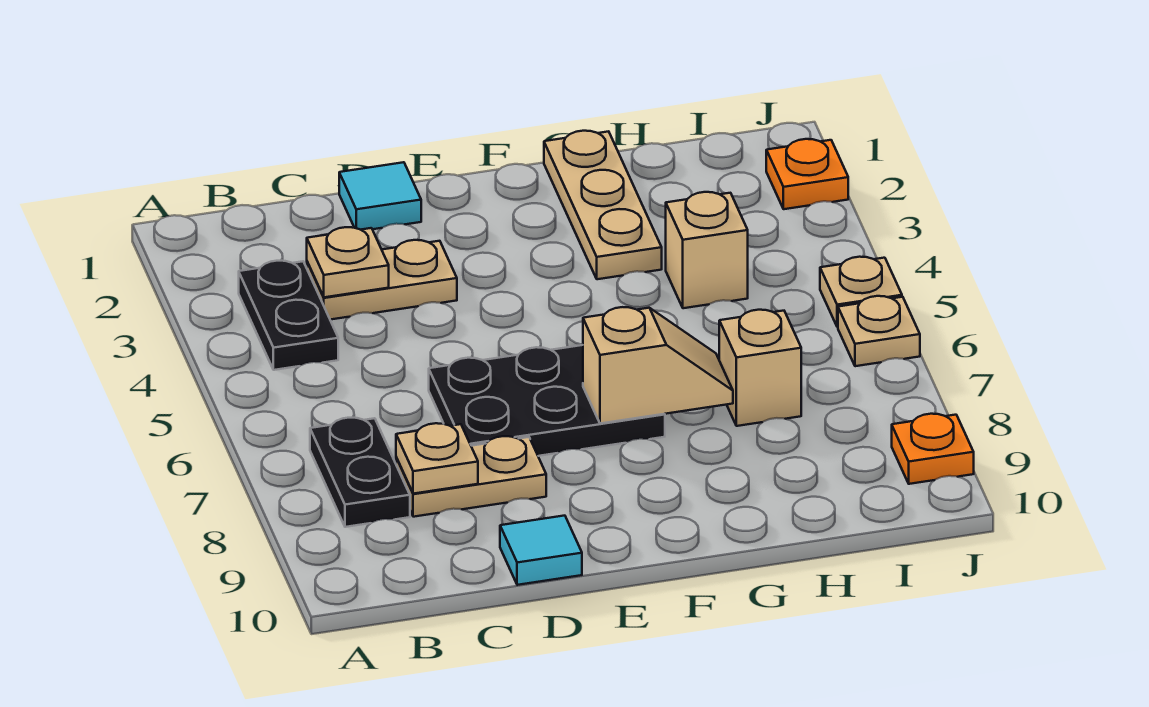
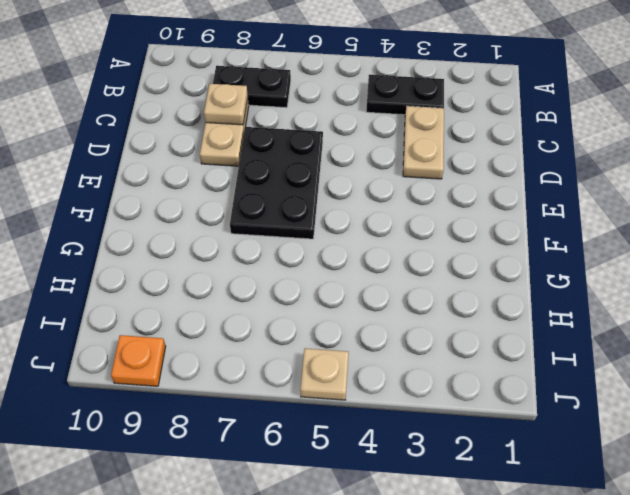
none -> cyan tile D1 level 1
none -> cyan tile D10 level 1
none -> tan plate G1:G3 level 1

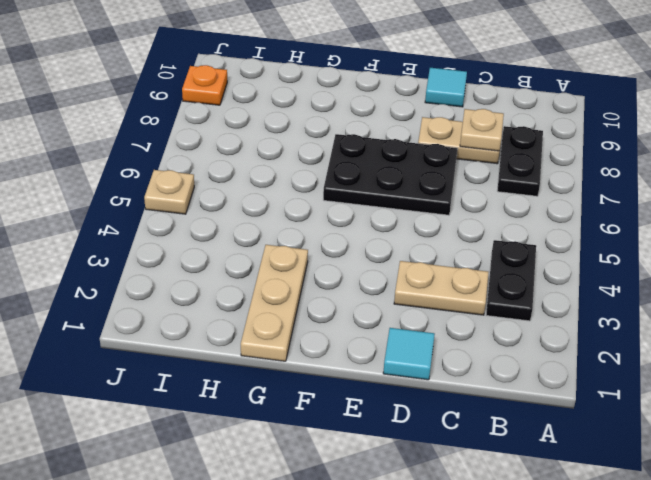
none -> tan brick H4 level 1
none -> tan brick H7 level 1
none -> orange plate J2 level 1

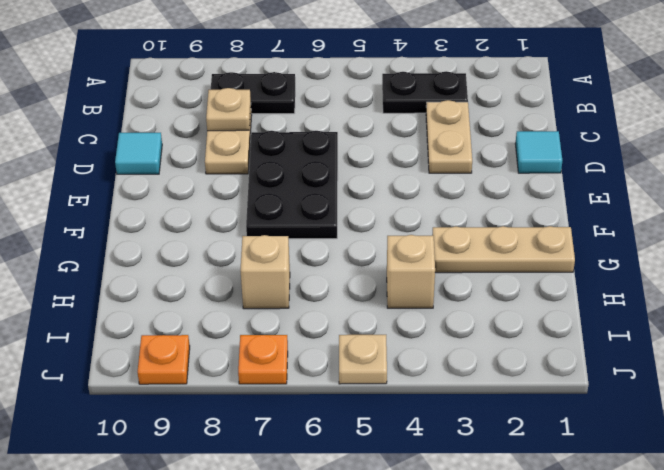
orange plate J7 level 1 -> orange plate J2 level 1
none -> tan plate J6 level 1
none -> tan plate C3 level 2
none -> tan slope F7:G7 level 2 top F

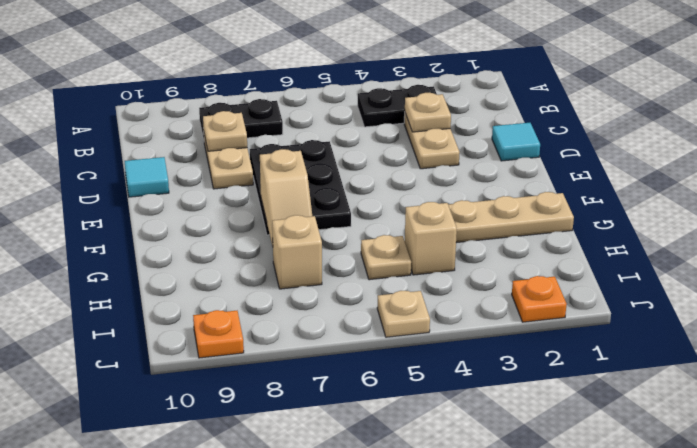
tan plate H5 level 1 -> tan plate J6 level 1

